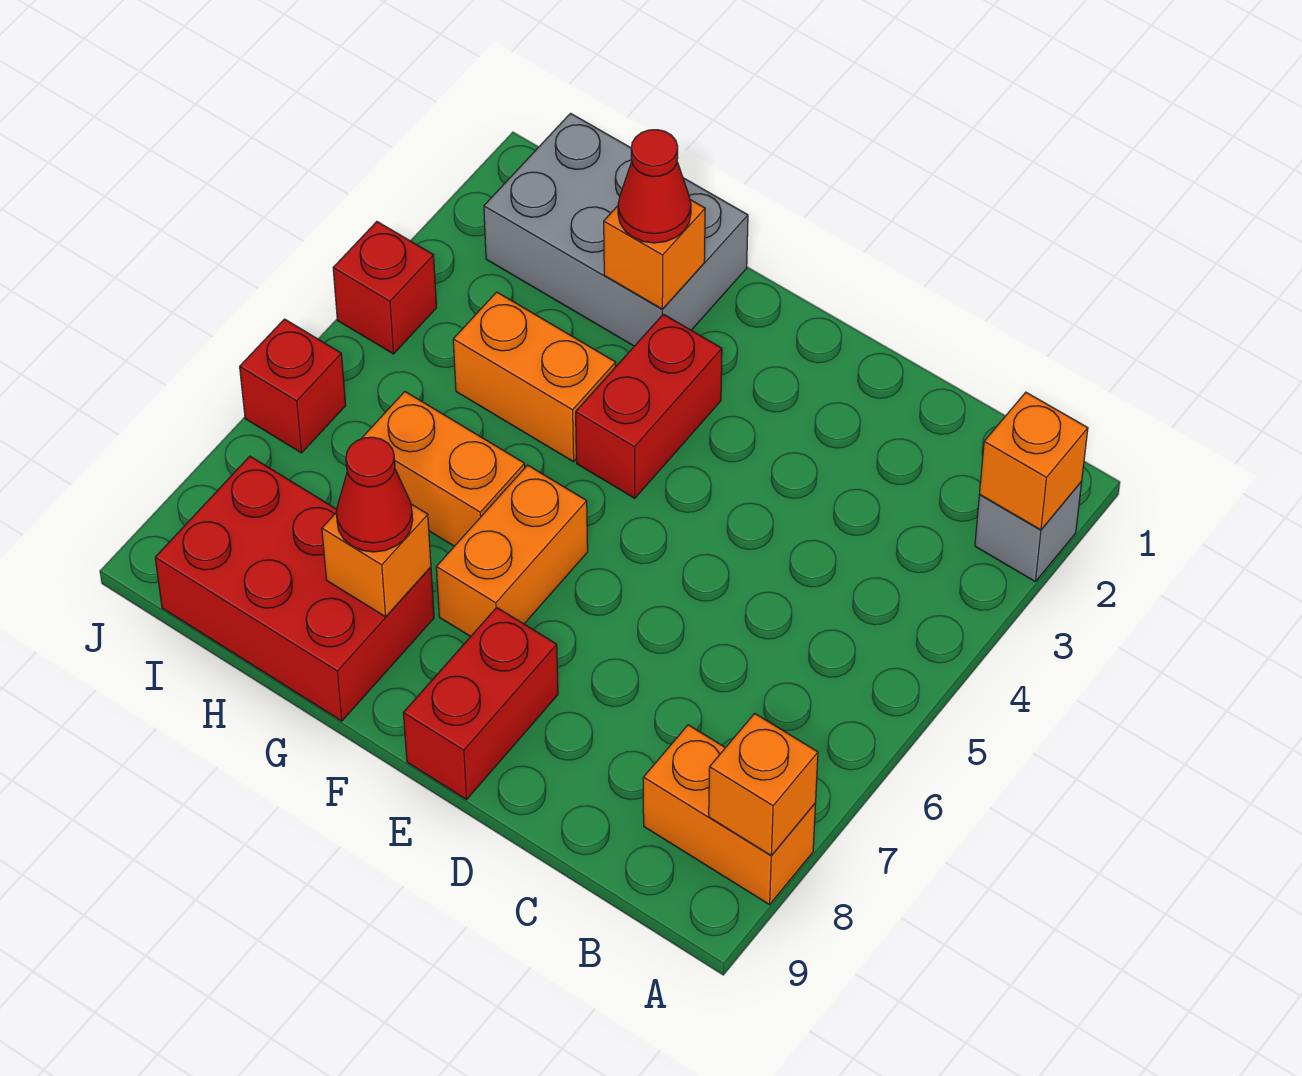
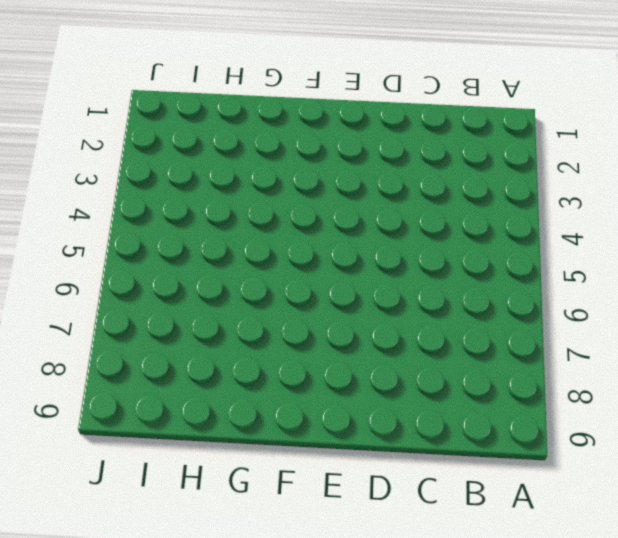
none -> grey brick A2 level 1
none -> orange brick A8:B8 level 1
none -> red brick E8:E9 level 1

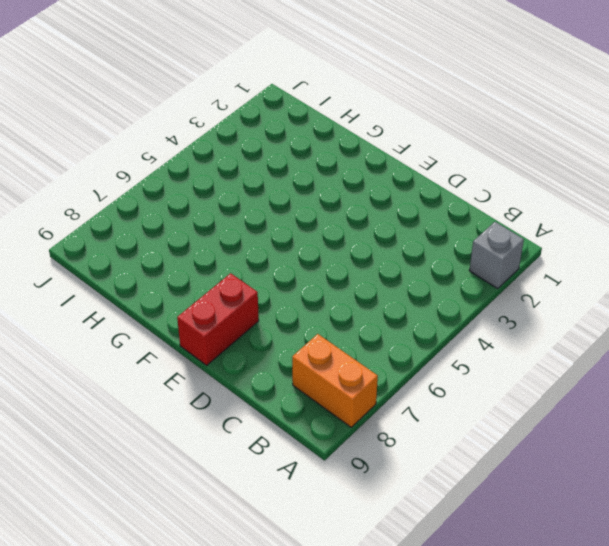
none -> red brick F3:F4 level 1
none -> orange brick F6:F7 level 1
none -> grey brick G1:I2 level 1

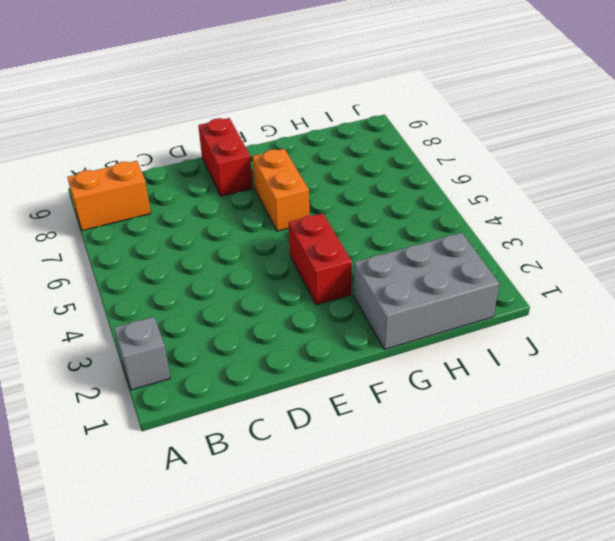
none -> orange brick G4:H4 level 1
none -> orange brick G6:H6 level 1
none -> red brick G8:I9 level 1

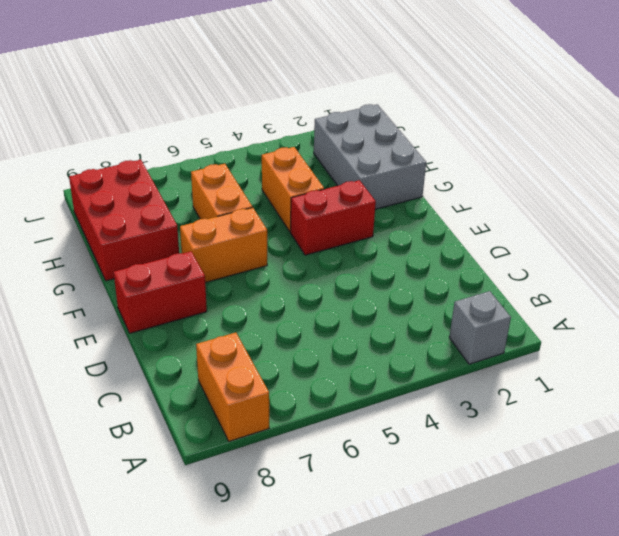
none -> red brick J4 level 1
none -> red brick J6 level 1
none -> orange brick A2 level 2

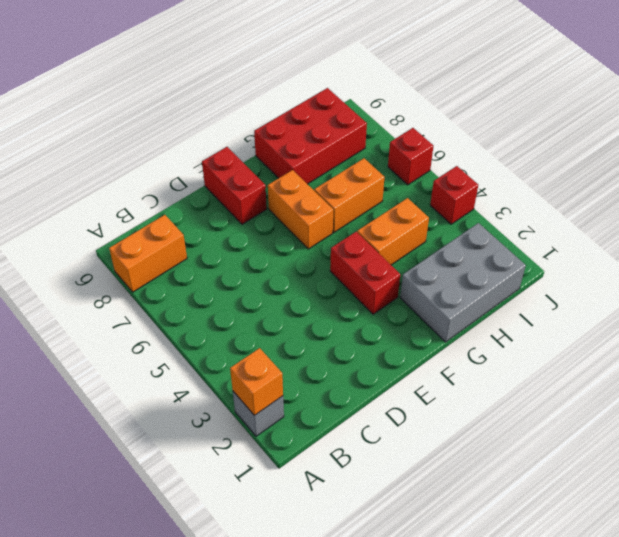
none -> orange brick A8 level 2
none -> orange brick G2 level 2
none -> orange brick G8 level 2

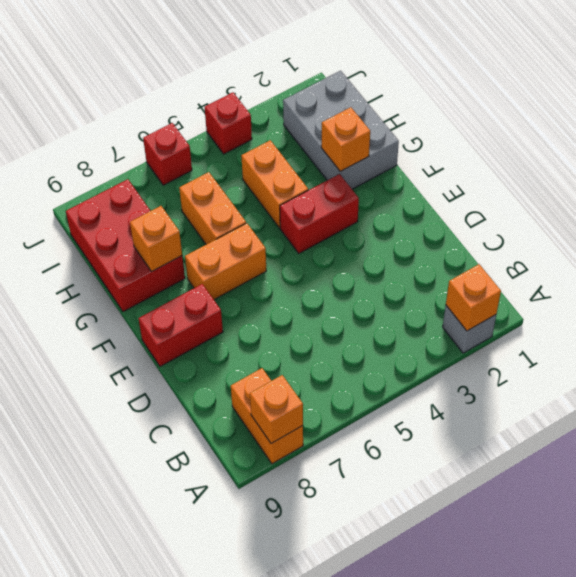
none -> red cone G2 level 3
none -> red cone G8 level 3

